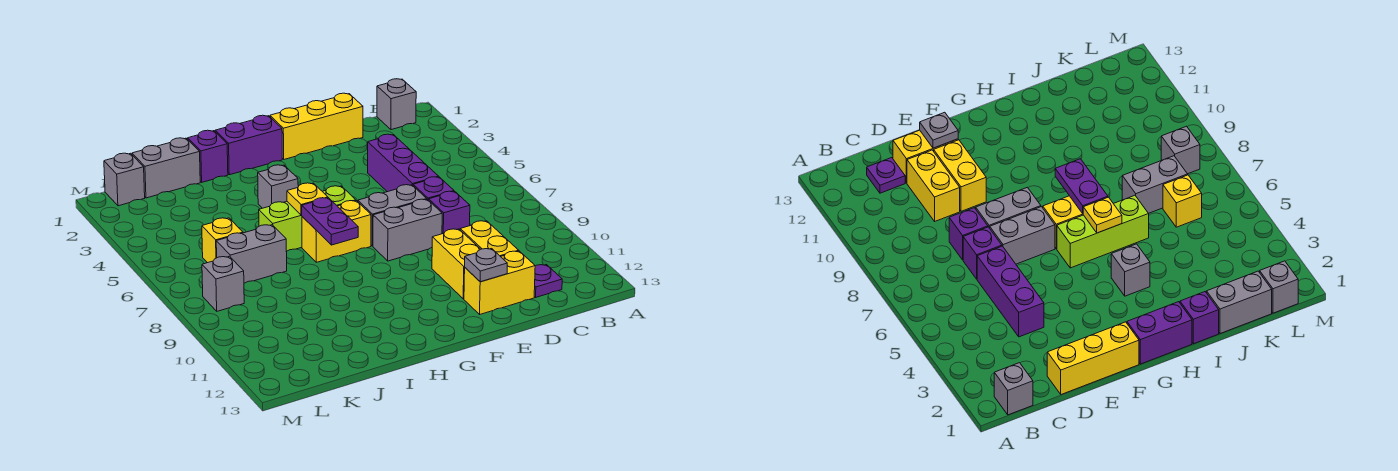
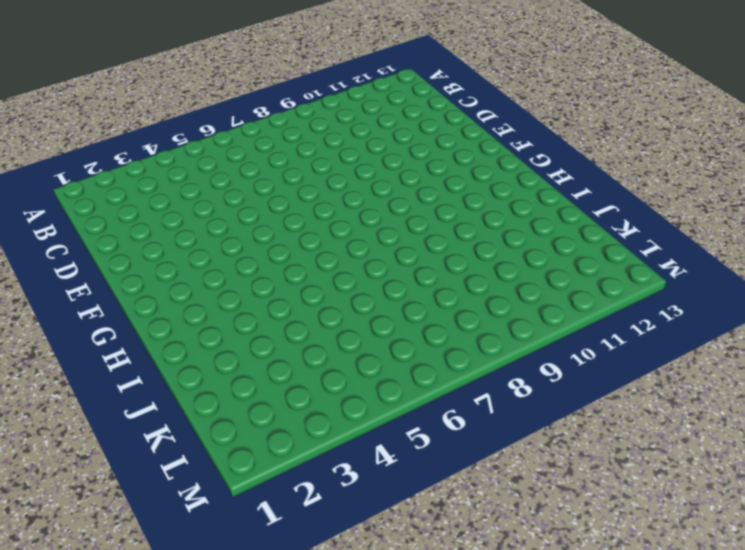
none -> grey brick B1 level 1
none -> purple plate C12 level 1
none -> yellow brick D1:F1 level 1

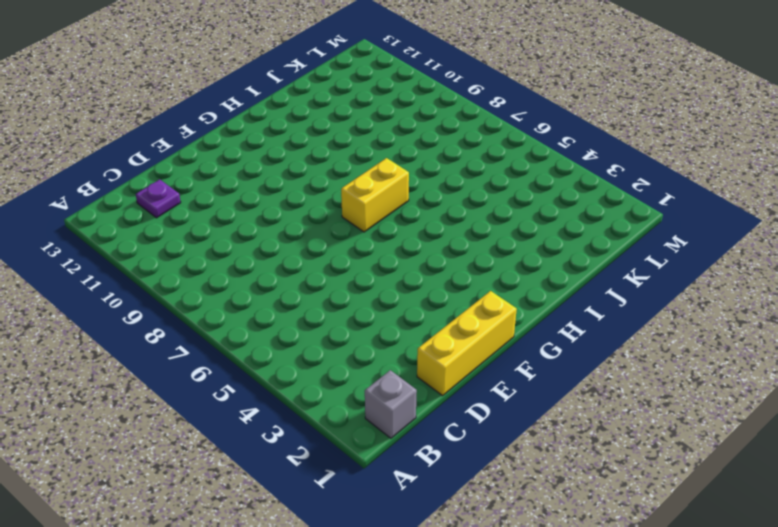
none -> purple brick D4:D6 level 1
none -> purple brick D7 level 1
none -> purple brick D8 level 1

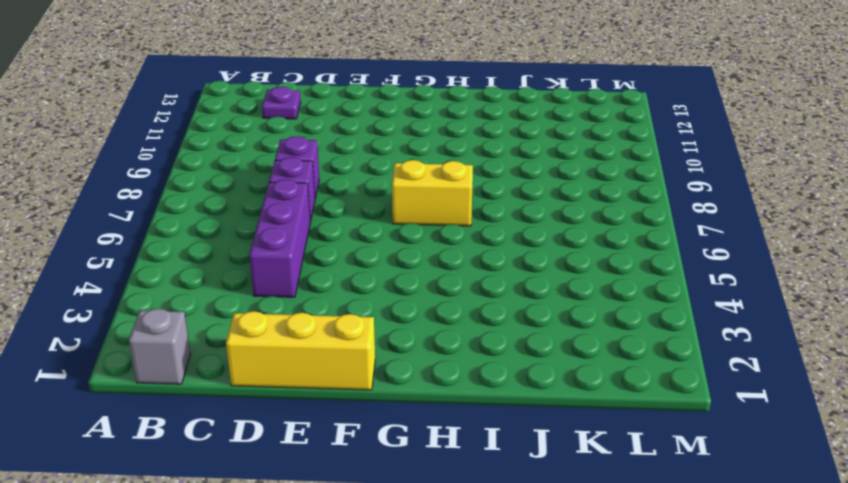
none -> yellow brick D10:D11 level 1
none -> yellow brick D12:E12 level 1
none -> grey brick E7:F7 level 1

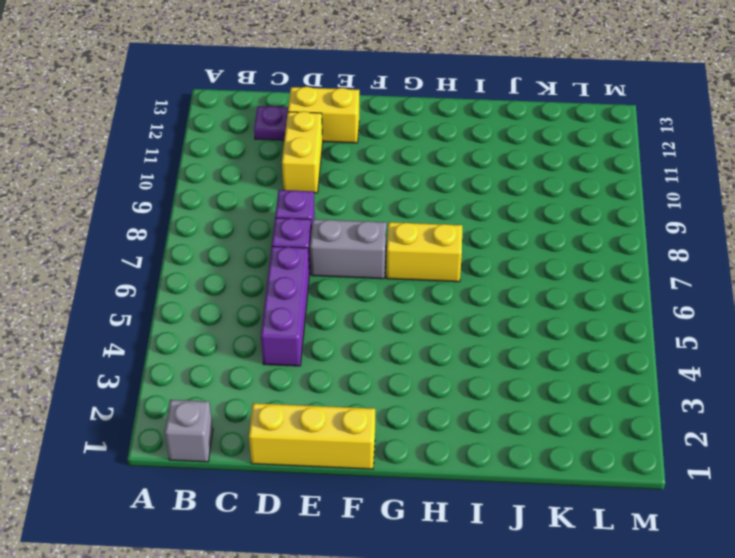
none -> grey brick E8:F8 level 1
none -> yellow brick E10:E11 level 1
none -> purple brick G1:H1 level 1

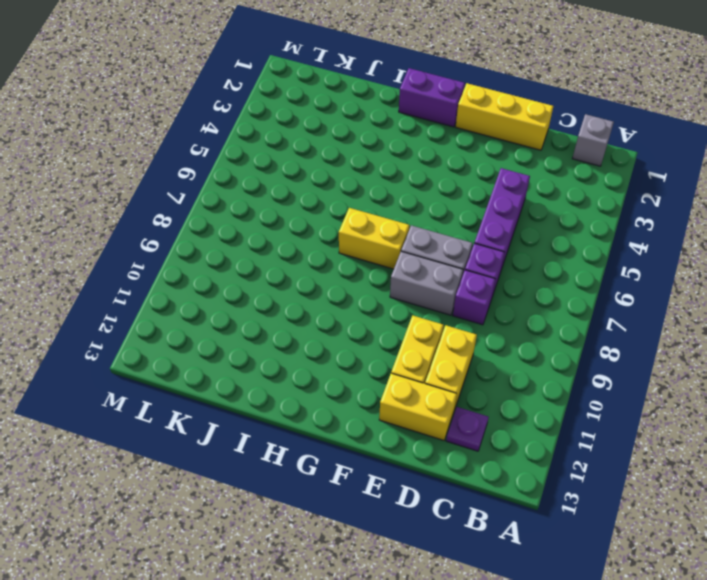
none -> lime brick G6:I6 level 1
none -> grey brick H4 level 1
none -> purple brick I1 level 1

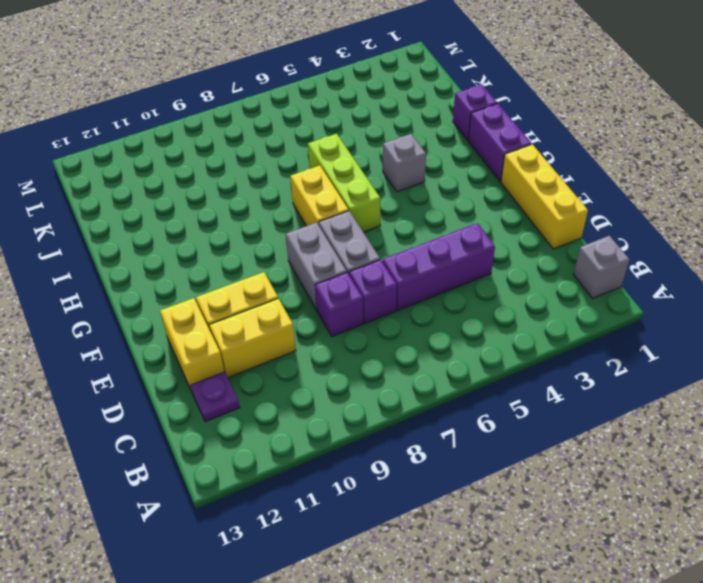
none -> grey brick J1:K1 level 1
none -> grey brick J7:K7 level 1
none -> yellow brick K6 level 1

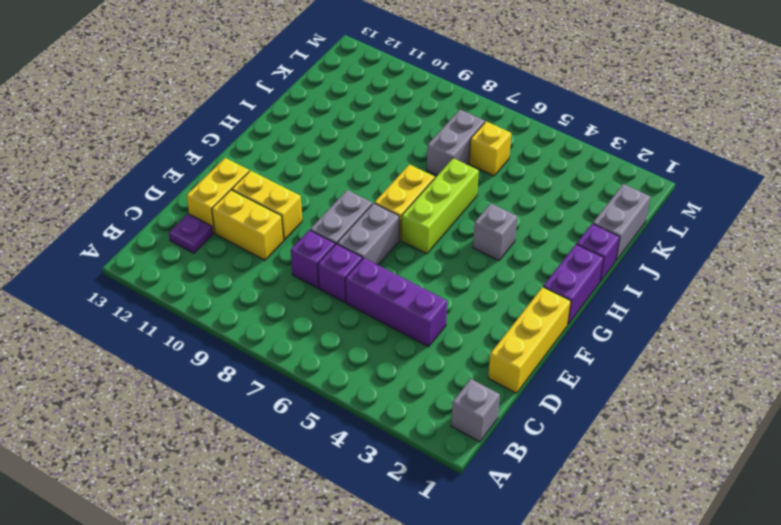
none -> grey brick L1 level 1
none -> grey brick L8 level 1
none -> grey plate E12 level 2

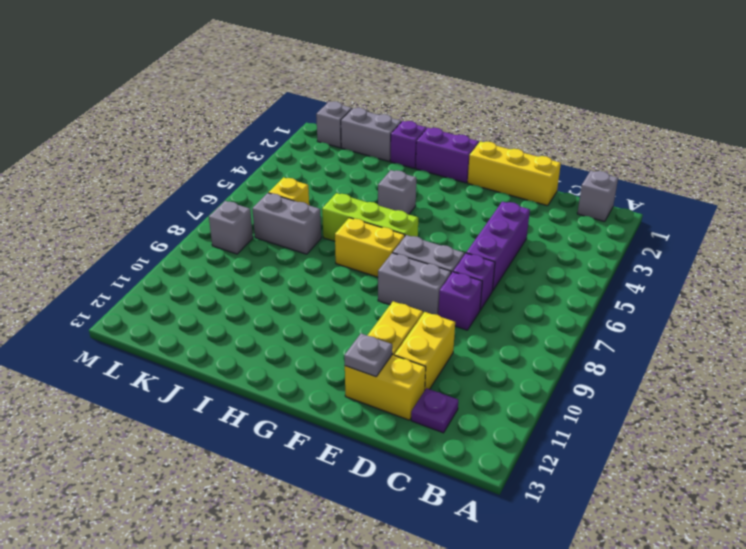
none -> yellow plate H6 level 2
none -> purple plate H7:H8 level 2

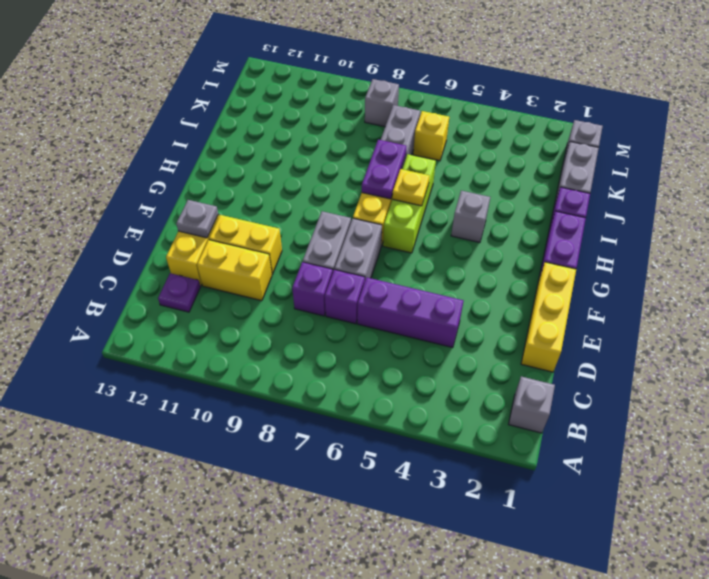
purple plate H7:I7 level 2 -> purple plate H7:H8 level 2

